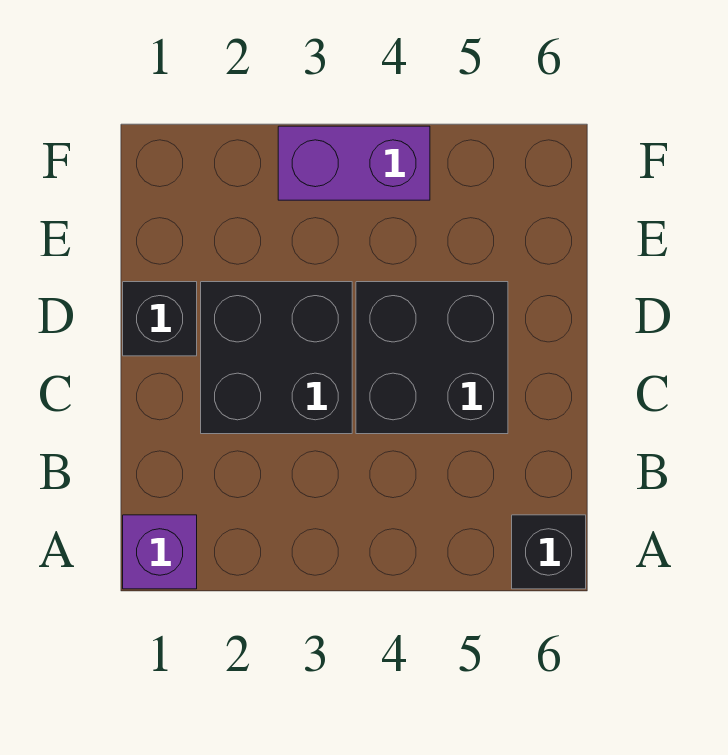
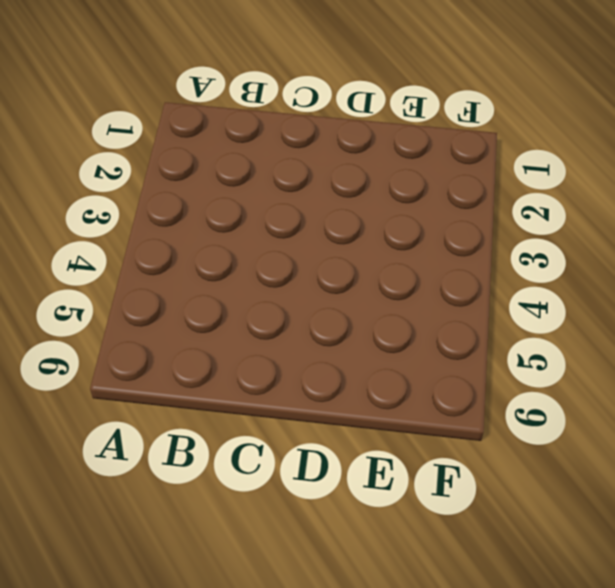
none -> purple brick A1 level 1
none -> black brick A6 level 1

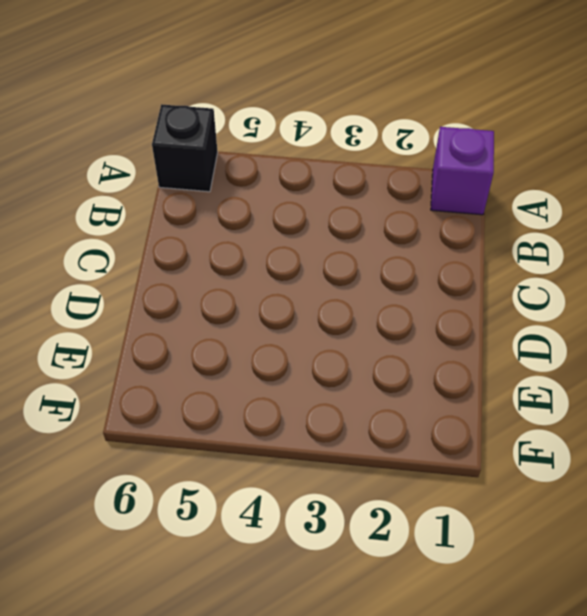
none -> black brick C2:D3 level 1
none -> black brick C4:D5 level 1

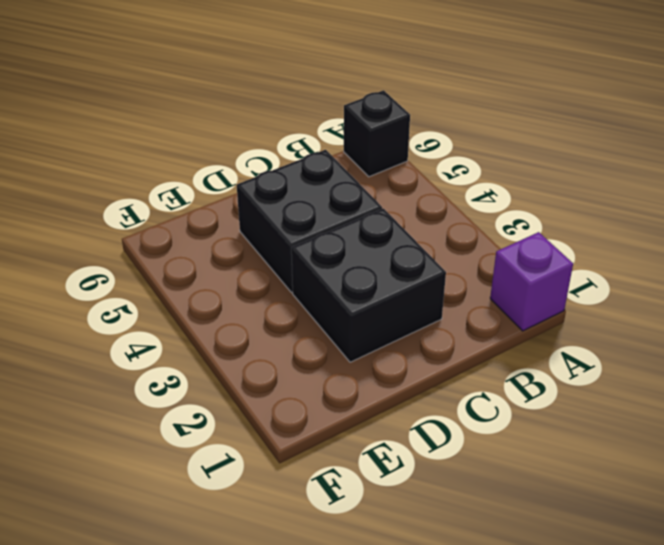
none -> black brick D1 level 1
none -> purple brick F3:F4 level 1

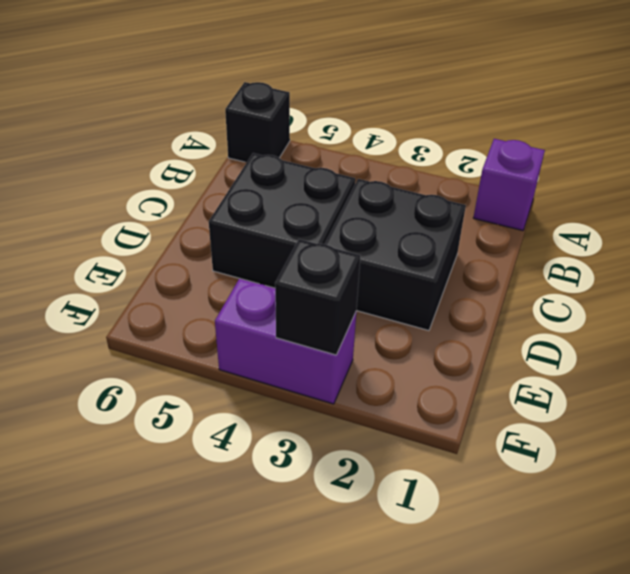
black brick F3 level 2 -> black brick D1 level 1

